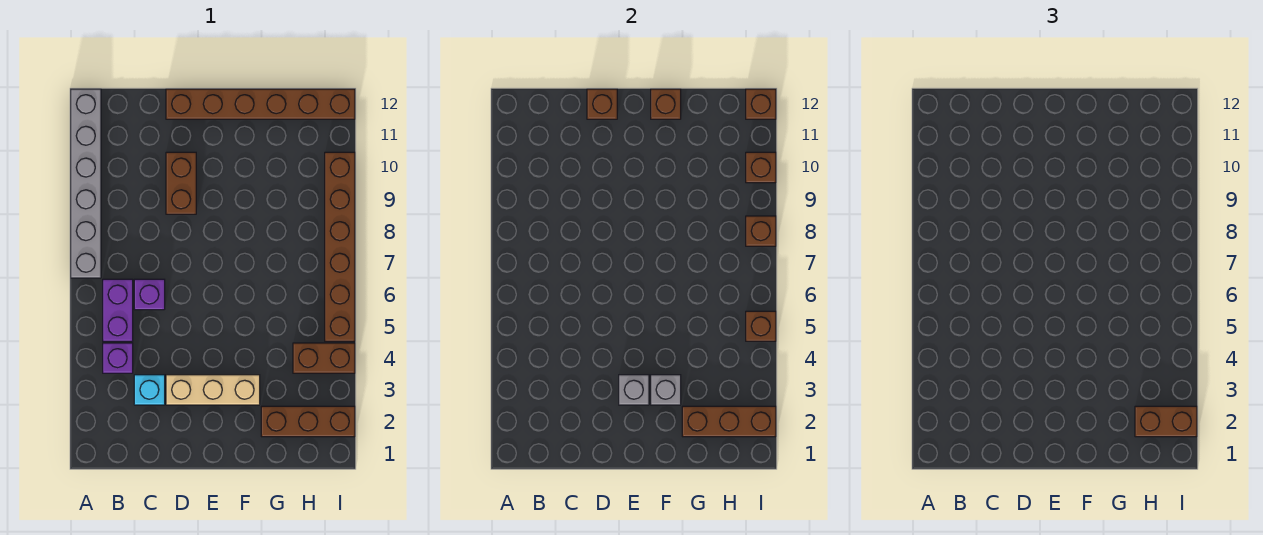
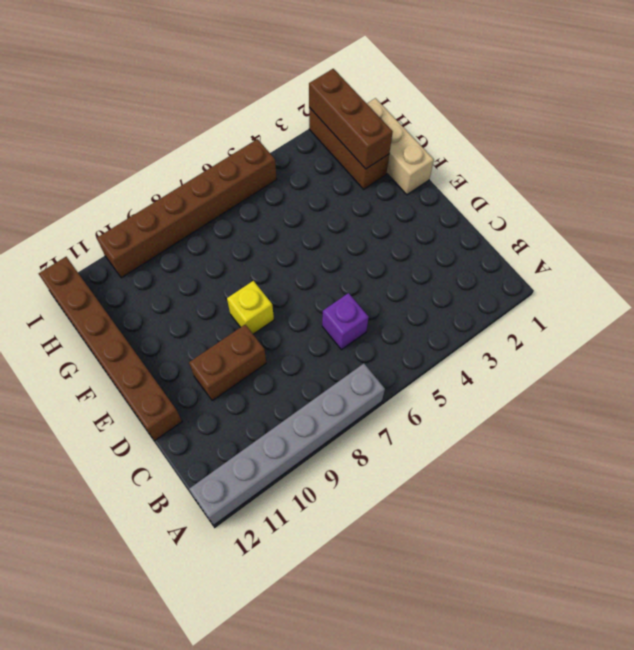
yellow brick E8 level 1 -> none
tan brick F1:H1 level 1 -> tan brick D3:F3 level 1
none -> purple brick B4 level 1
none -> purple brick B5:B6 level 1
none -> cyan brick C3 level 1

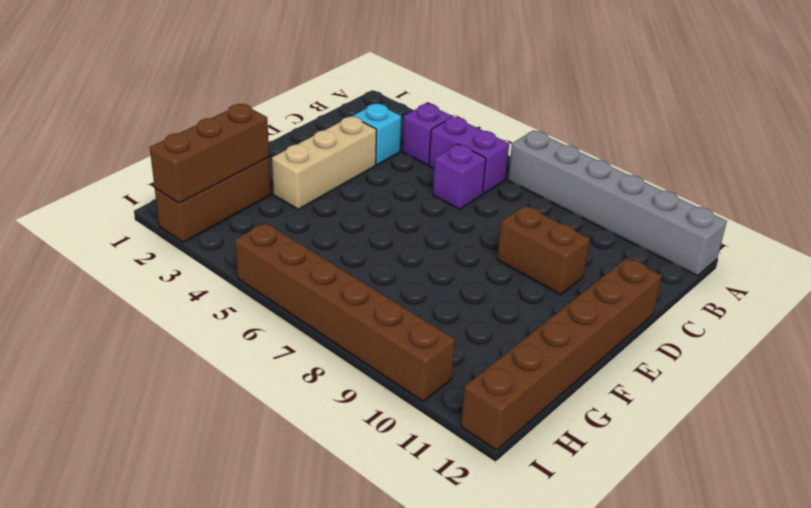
none -> brown brick H4:I4 level 1
none -> brown brick D12 level 2
none -> grey brick E3 level 2

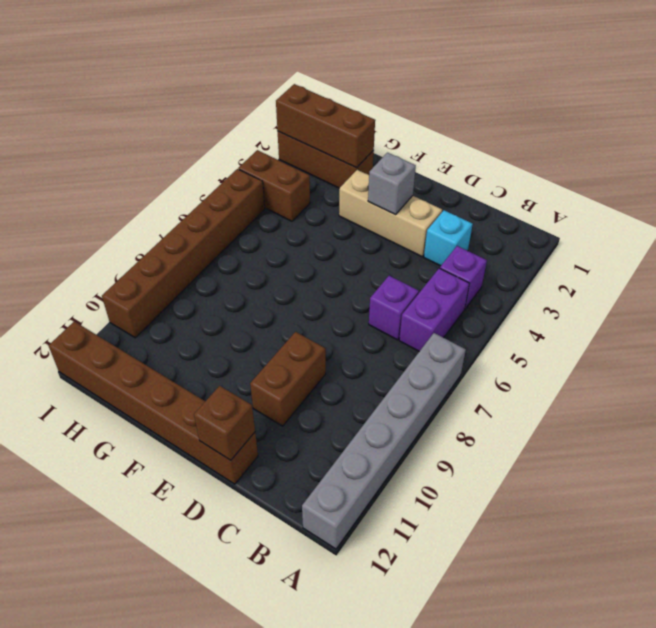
none -> grey brick F3 level 2
none -> brown brick F12 level 2
none -> brown brick I5 level 2

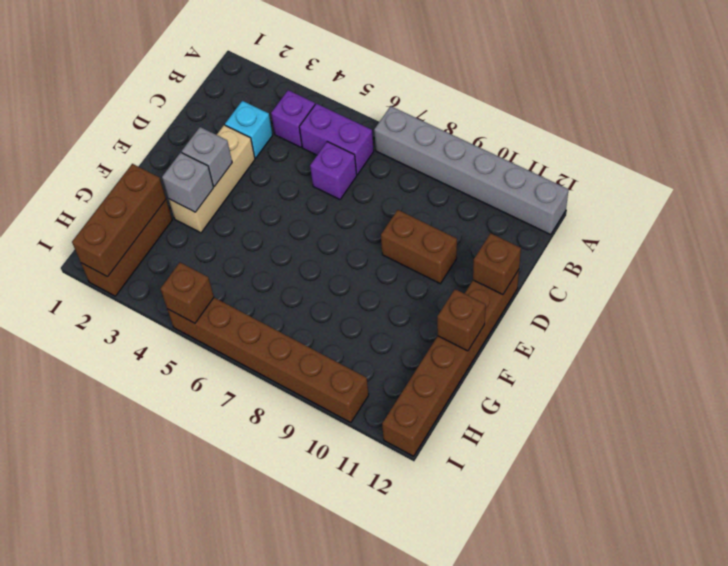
none -> brown brick H4:I4 level 1
none -> brown brick I8 level 2
none -> brown brick I10 level 2

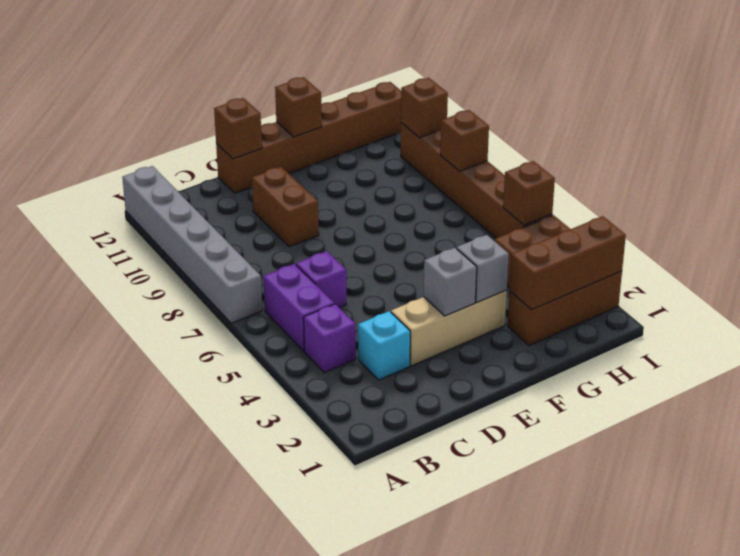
none -> brown brick I12 level 2
none -> brown brick H2:I2 level 3

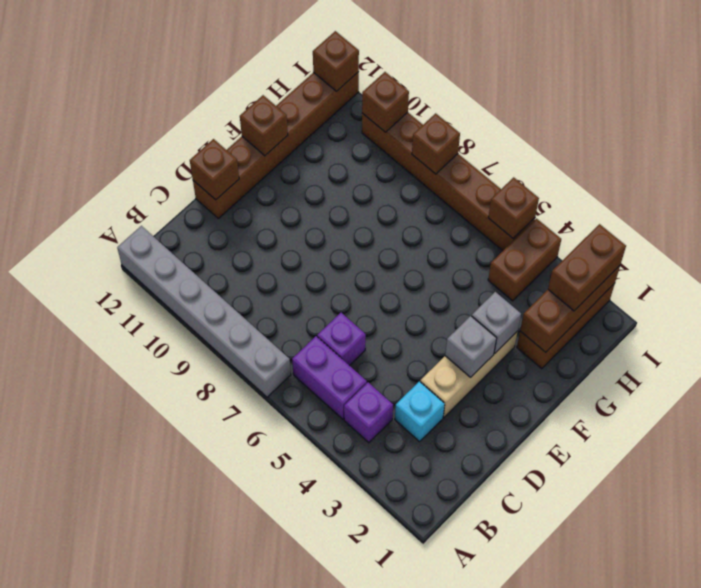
none -> brown brick D9:D10 level 1

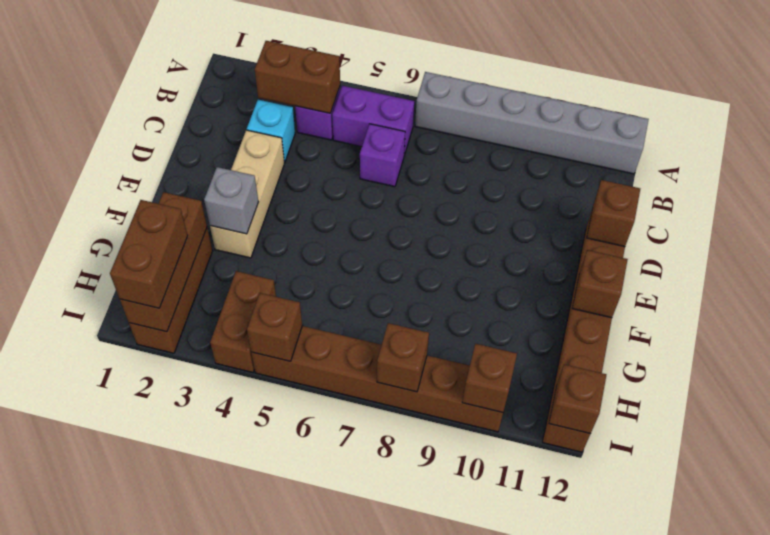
brown brick B3:B4 level 2 -> brown brick D9:D10 level 1
none -> grey brick E3 level 2

